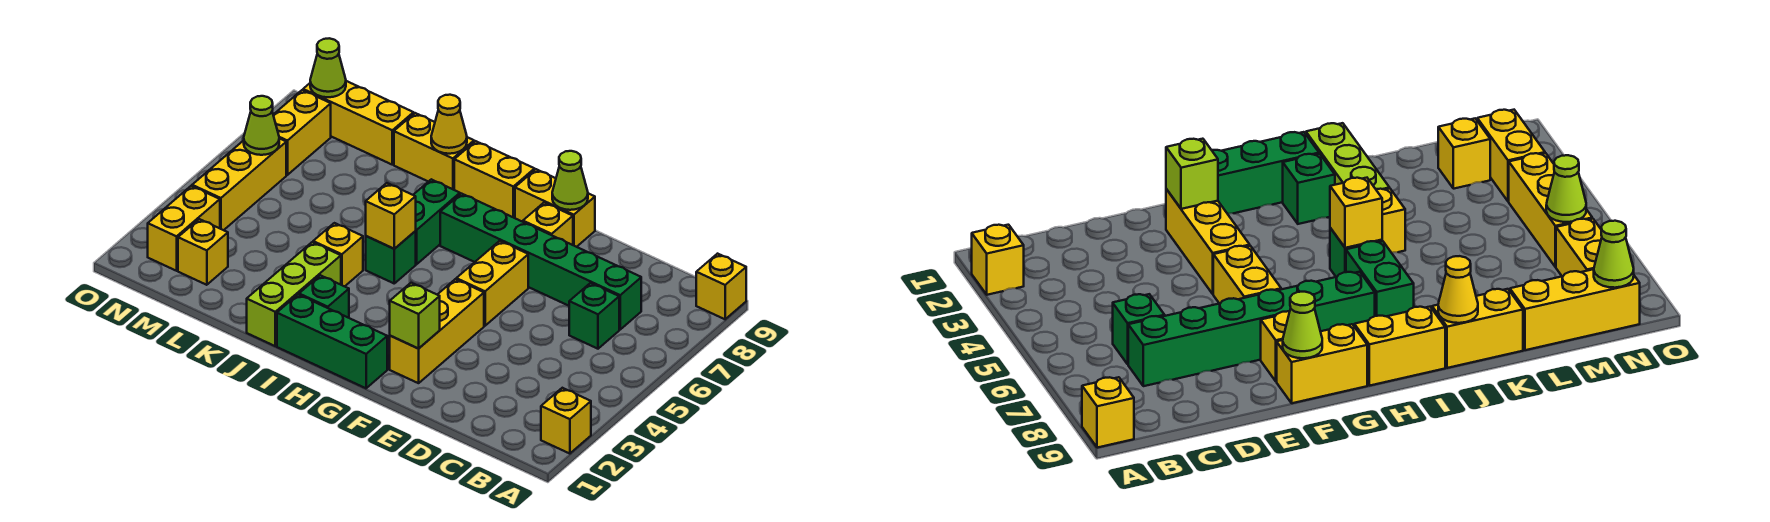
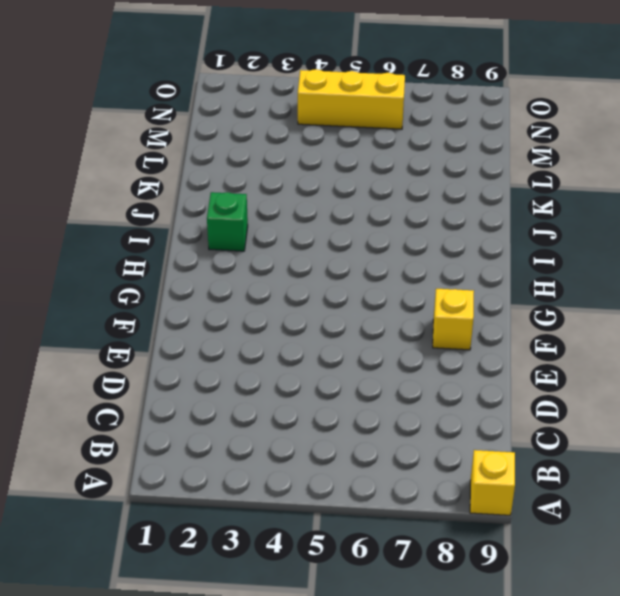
none -> yellow brick A2 level 1
none -> green brick C6 level 1
none -> green brick C7:H7 level 1

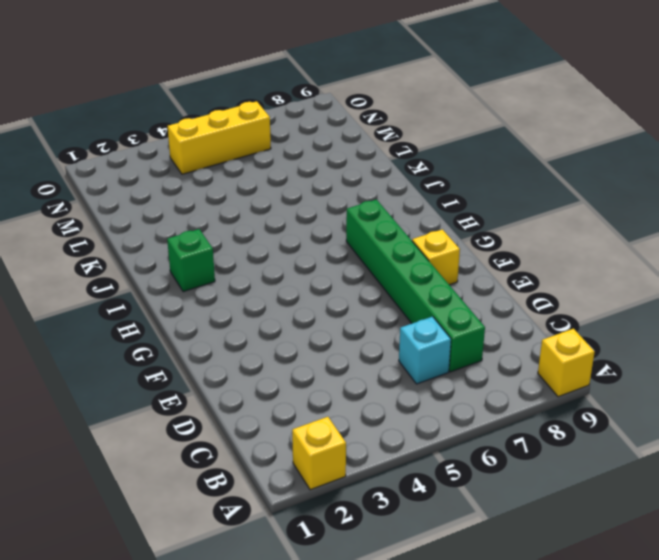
cyan brick C6 level 1 -> green brick C6 level 1
none -> yellow brick F2:F4 level 1
none -> yellow brick F5:F6 level 1
none -> yellow brick F9:G9 level 1

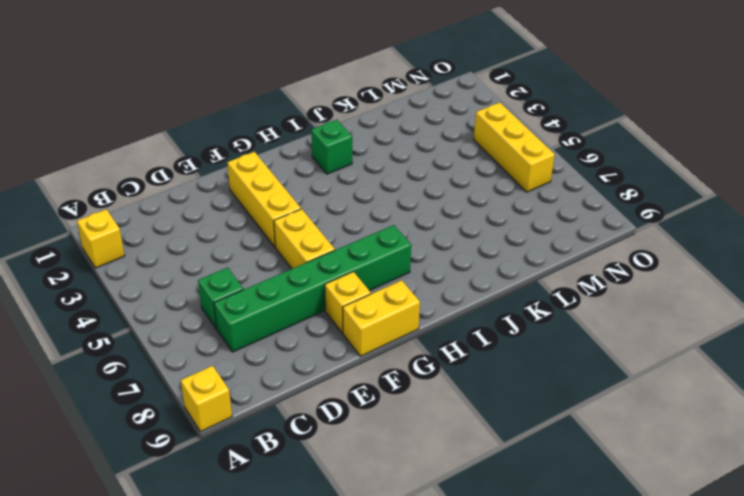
none -> green brick G1:I1 level 1
none -> yellow brick H9:I9 level 1
none -> green brick I5 level 1

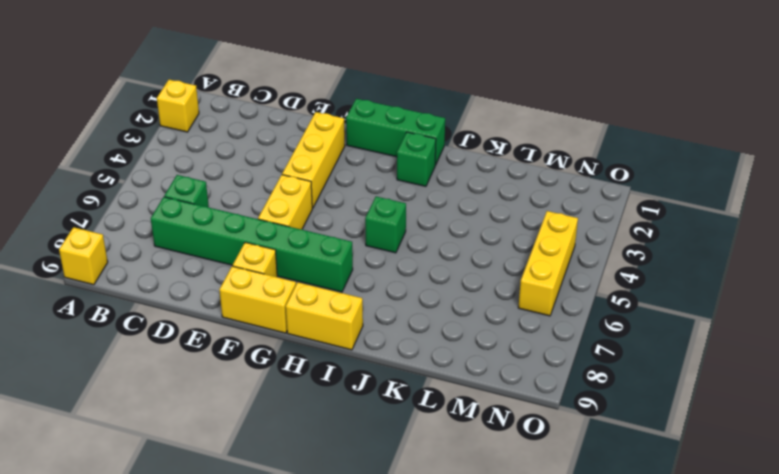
none -> green brick I6:I7 level 1
none -> lime brick J1:J3 level 1
none -> yellow brick J4 level 1

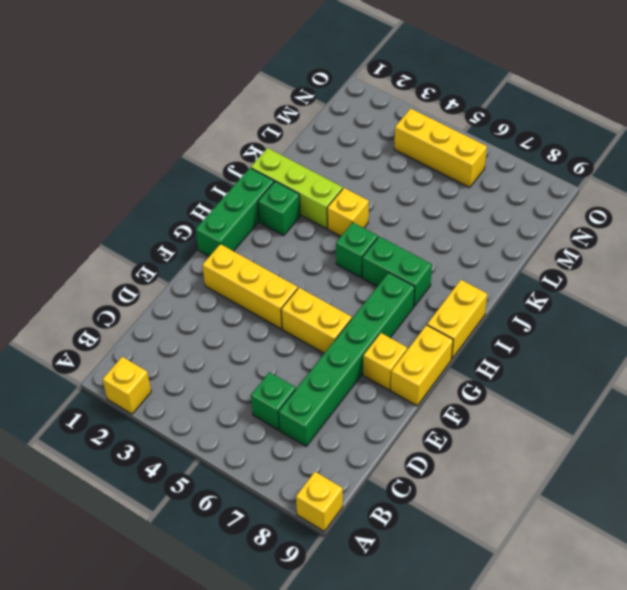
none -> yellow brick J9:K9 level 1
none -> yellow brick L9:N9 level 1
none -> yellow brick M2 level 1

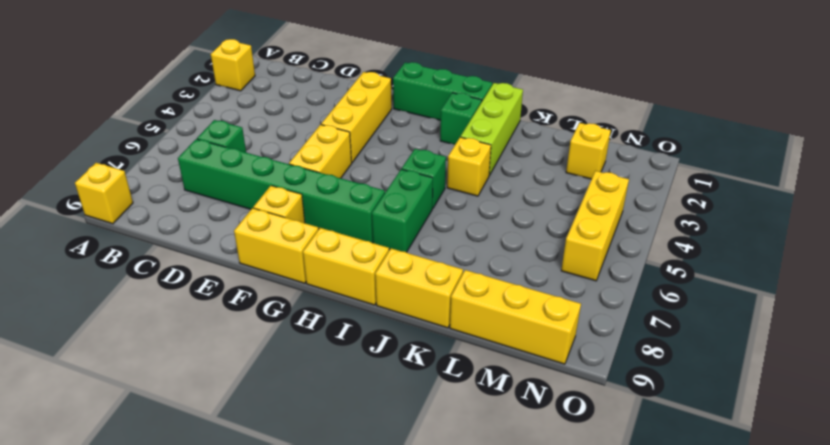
none -> yellow brick N2:N3 level 1
none -> yellow brick N7:N8 level 1
none -> lime brick F2 level 2

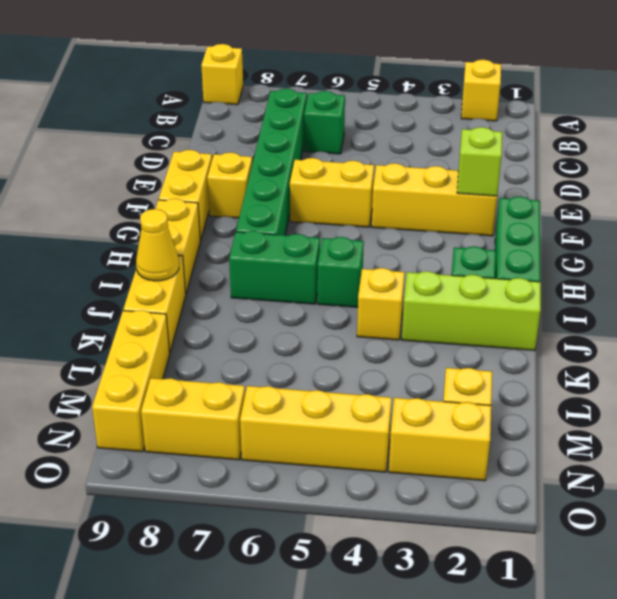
none -> lime cone F9 level 2
none -> yellow brick I5 level 2
none -> lime cone N6 level 2

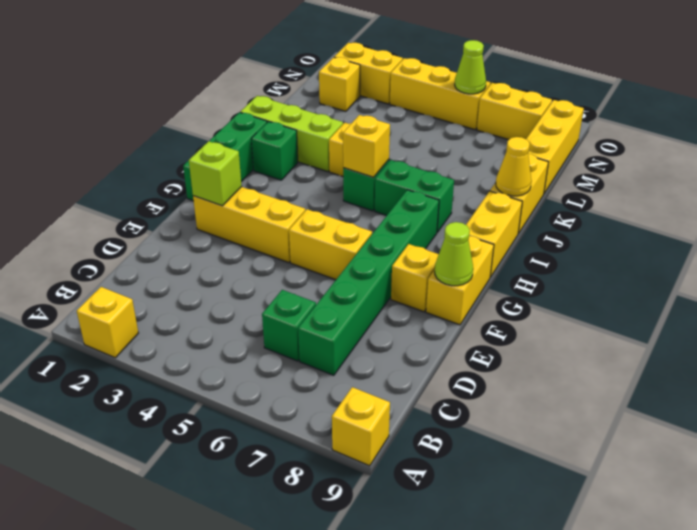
none -> lime cone N9 level 2

